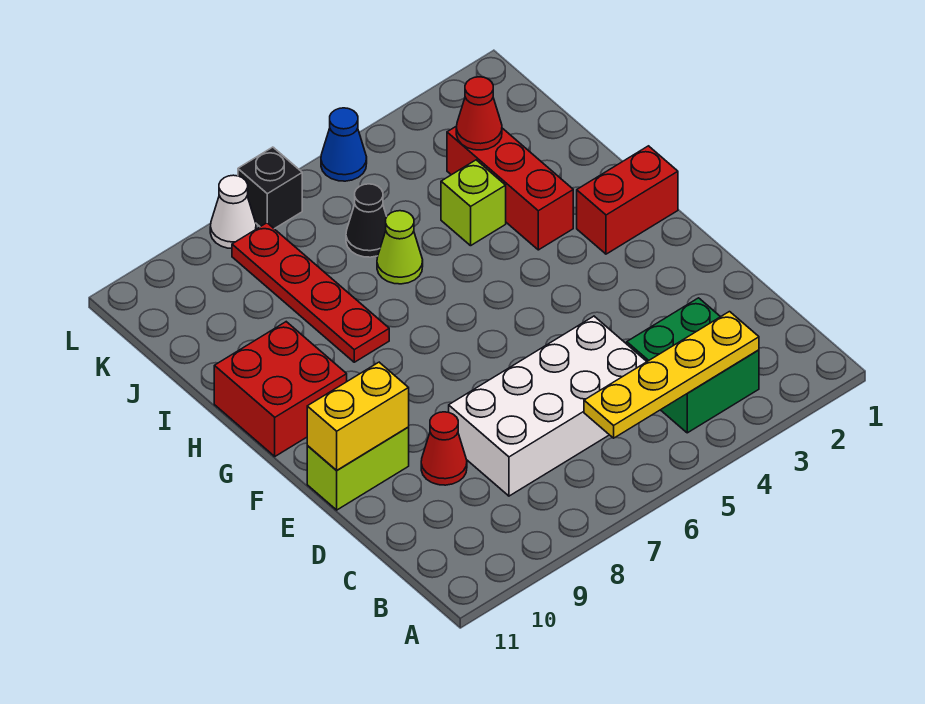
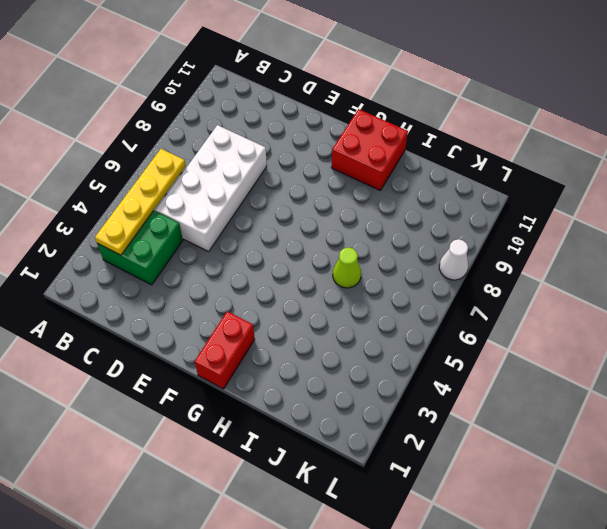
none -> red cone D9 level 1
none -> lime brick E10:E11 level 1
none -> red brick H3:J3 level 1

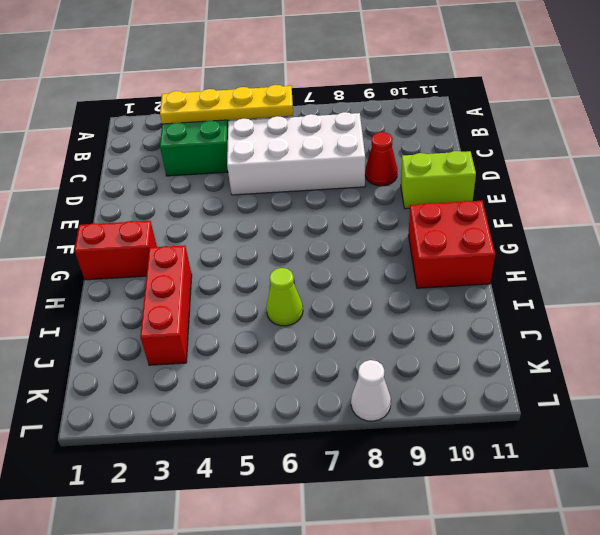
none -> red plate H8:K8 level 1
none -> lime brick I4 level 1
none -> black cone J6 level 1

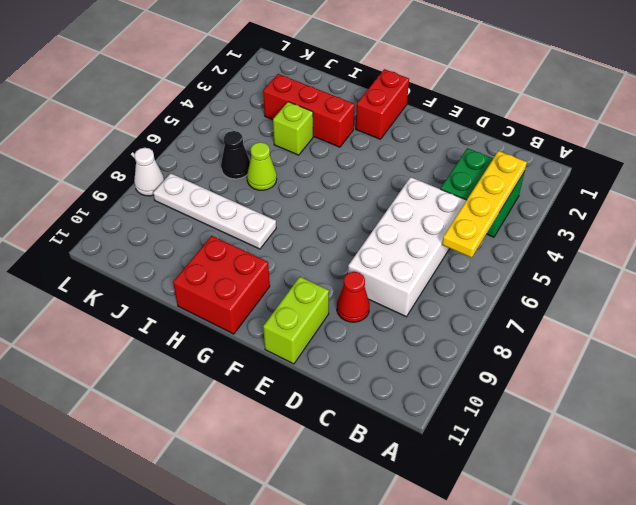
white plate H8:K8 level 1 -> red plate H8:K8 level 1
none -> blue cone L5 level 1
none -> black brick L7 level 1
none -> yellow brick E10:E11 level 2

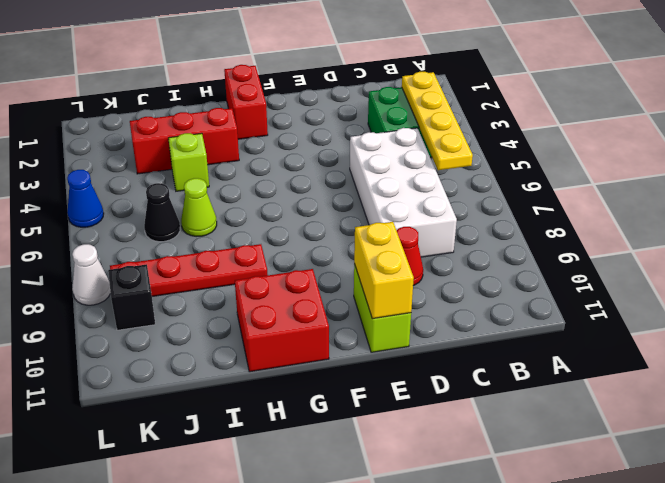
black brick K9 level 1 -> black brick L7 level 1
none -> red cone J3 level 2

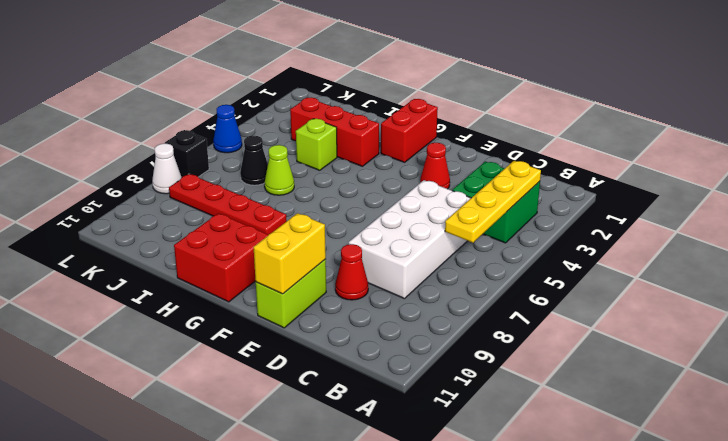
red cone E3 level 1 -> red cone J3 level 2

